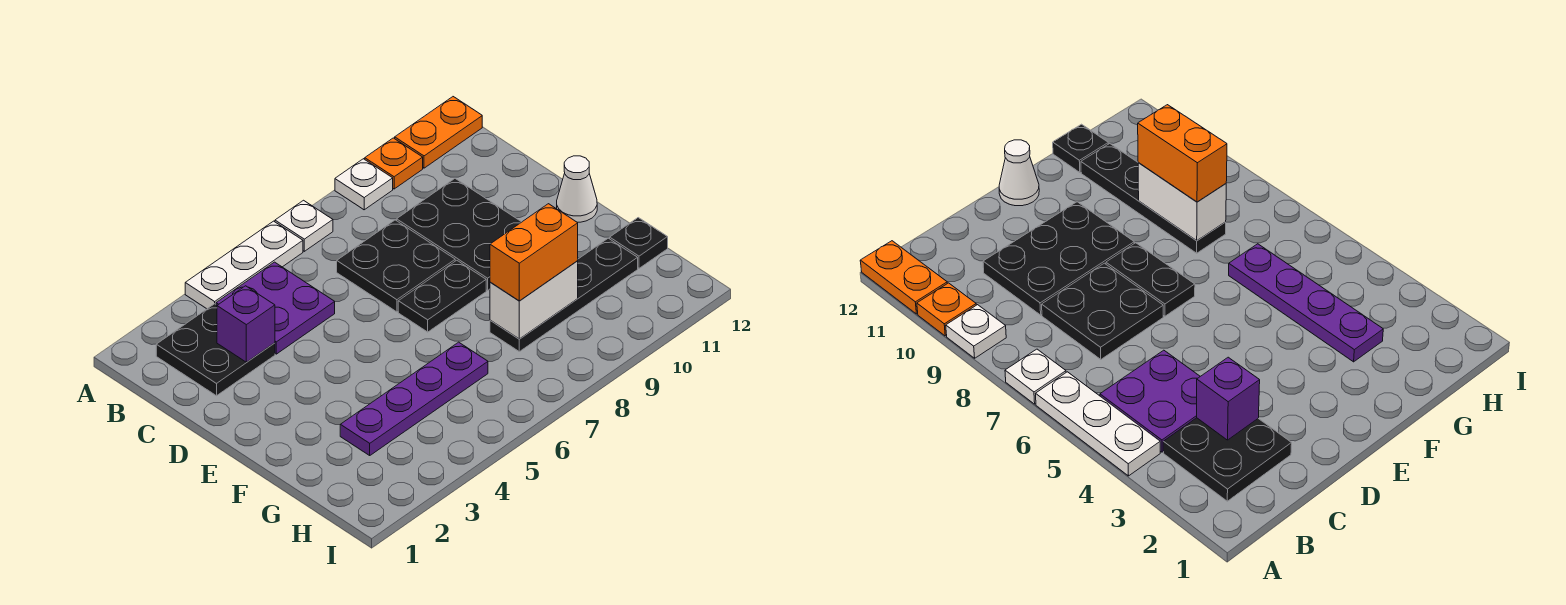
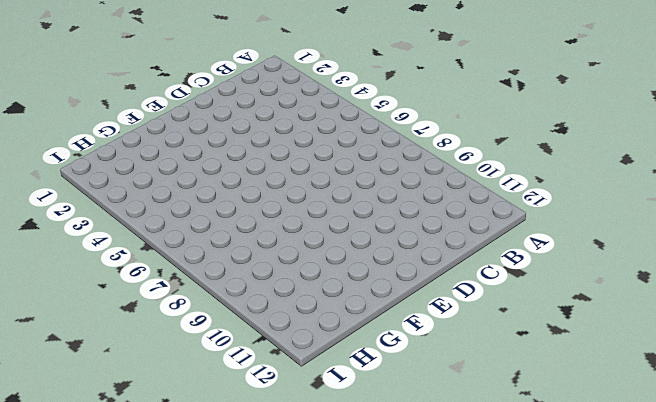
none -> white plate A4:A6 level 1
none -> white plate A7 level 1
none -> white plate A9 level 1

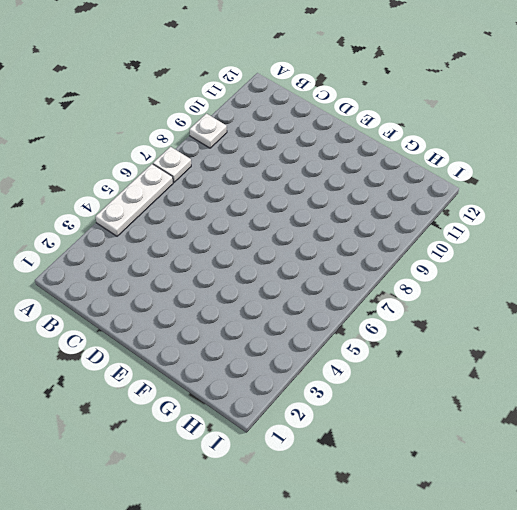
none -> orange plate A10 level 1
none -> orange plate A11:A12 level 1
none -> black plate B2:C3 level 1

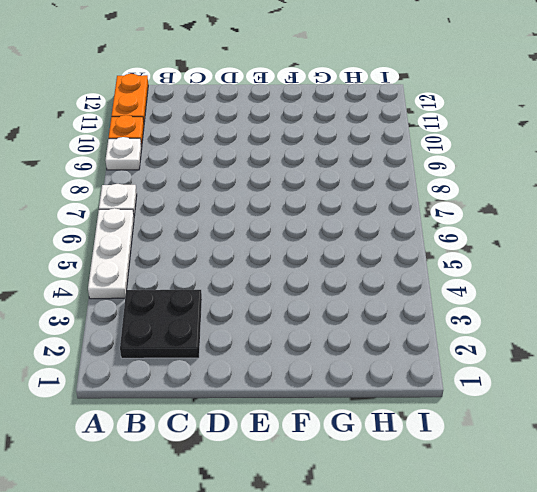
none -> purple plate B4:C5 level 1
none -> black plate C7:D8 level 1
none -> black plate C9:E10 level 1

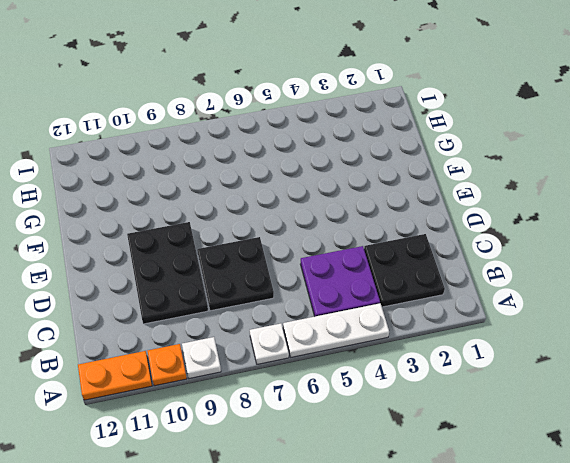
none -> black plate E7:E8 level 1
none -> white cone E12 level 1
none -> purple plate G3:G6 level 1

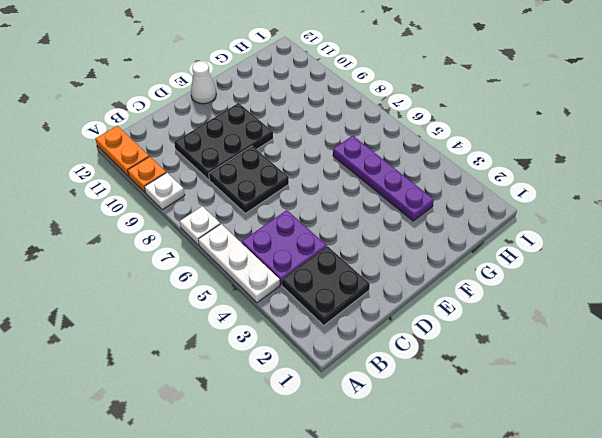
none -> black plate E7:E8 level 1
none -> black plate G8:G11 level 1
none -> black plate G12 level 1

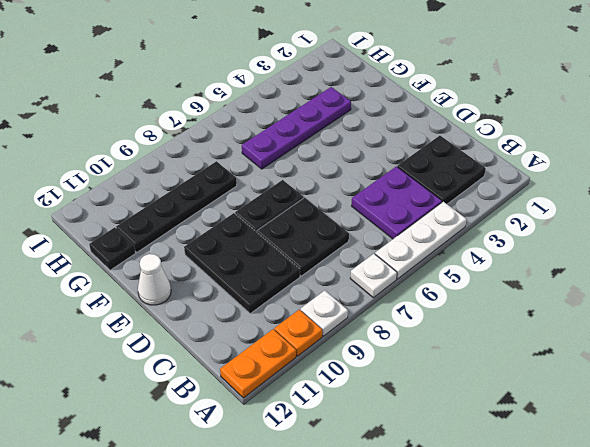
none -> purple brick C3 level 2
none -> white brick G8:G9 level 2
none -> orange brick G8:G9 level 3

